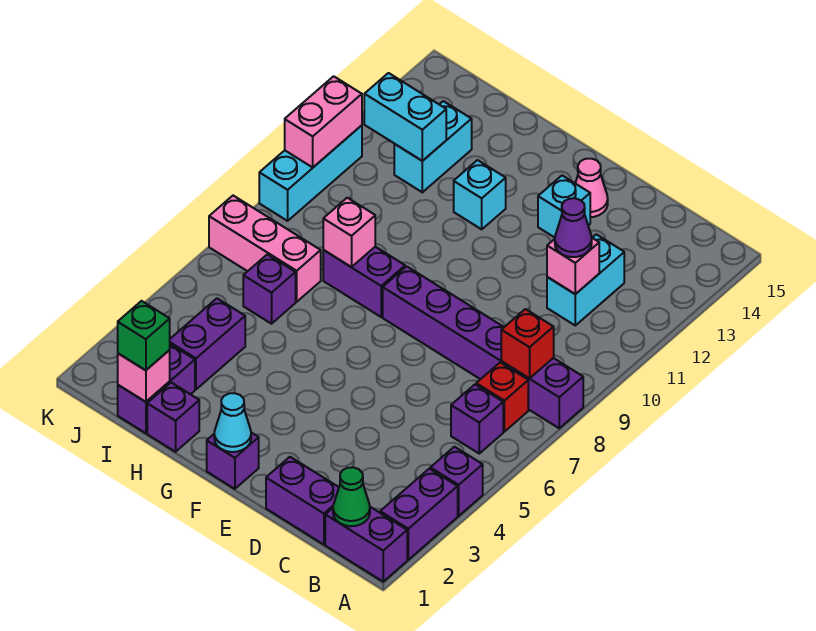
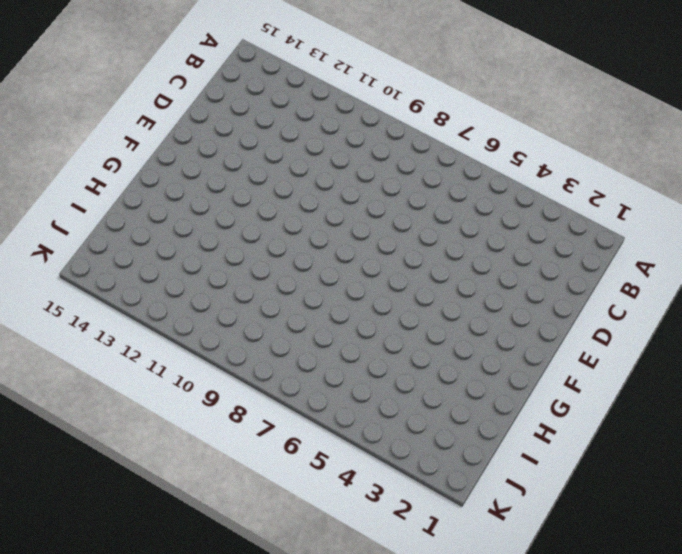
none -> purple brick A1:B1 level 1
none -> purple brick A2:A3 level 1
none -> purple brick A4 level 1
none -> purple brick A8:F8 level 1

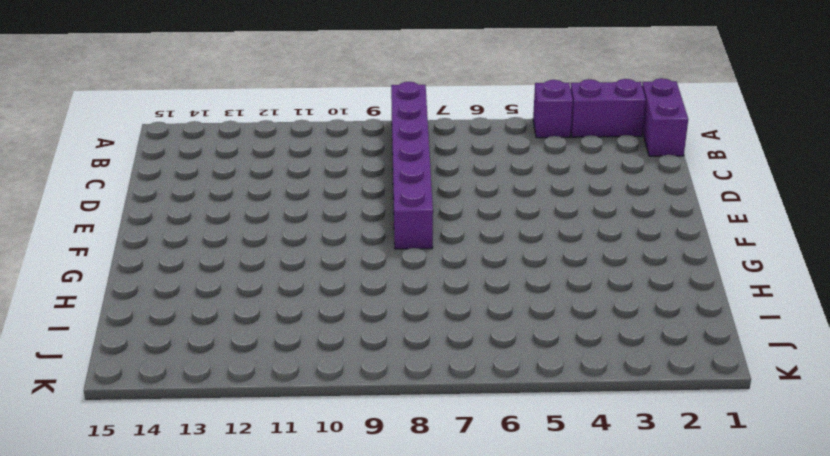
none -> purple brick B6 level 1
none -> red brick B7 level 1
none -> purple brick C1:D1 level 1
none -> cyan brick C11:C12 level 1

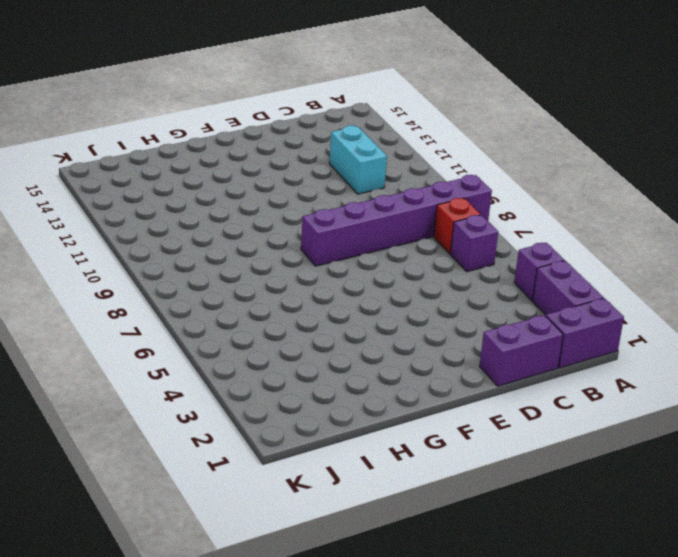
none -> cyan brick E13 level 1
none -> pink cone E14 level 1
none -> purple brick F1 level 1
none -> purple brick G8:H8 level 1

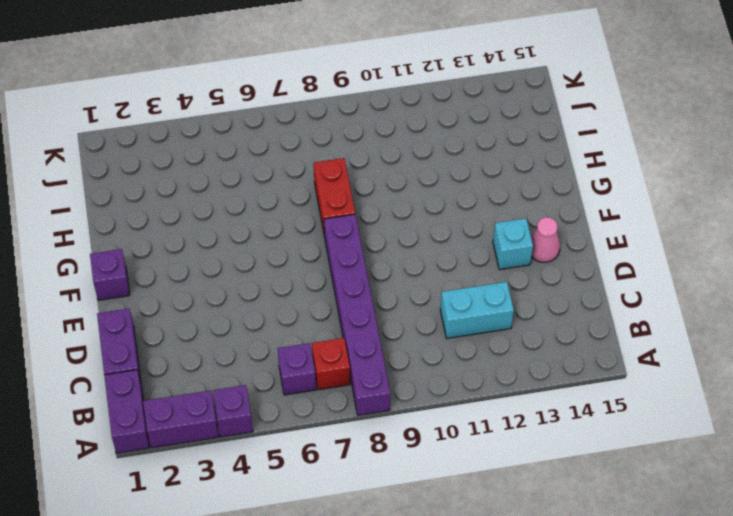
red brick G8:H8 level 1 -> purple brick G8:H8 level 1
none -> cyan brick G12 level 1
none -> purple brick H1 level 1
none -> purple brick I1:I2 level 1
none -> purple brick I3:I4 level 1

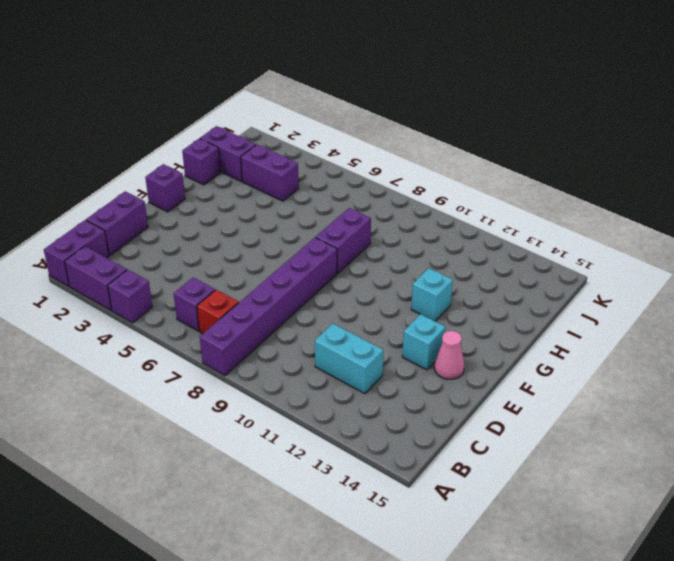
none -> purple brick I6 level 1
none -> pink brick I7:K7 level 1
none -> cyan brick I12:I13 level 1
none -> cyan brick K9:K11 level 1

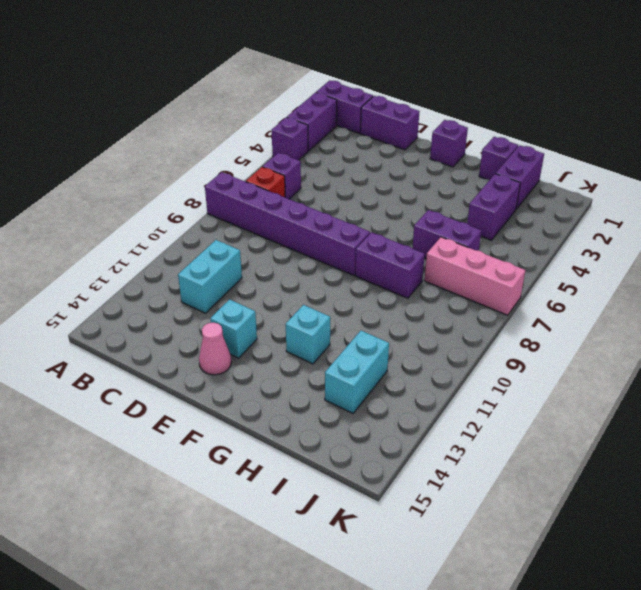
purple brick H6:I6 level 1 -> purple brick I6 level 1
none -> cyan brick K9:K11 level 1
none -> green cone B1 level 2
none -> red brick B8 level 2
none -> pink brick C11 level 2

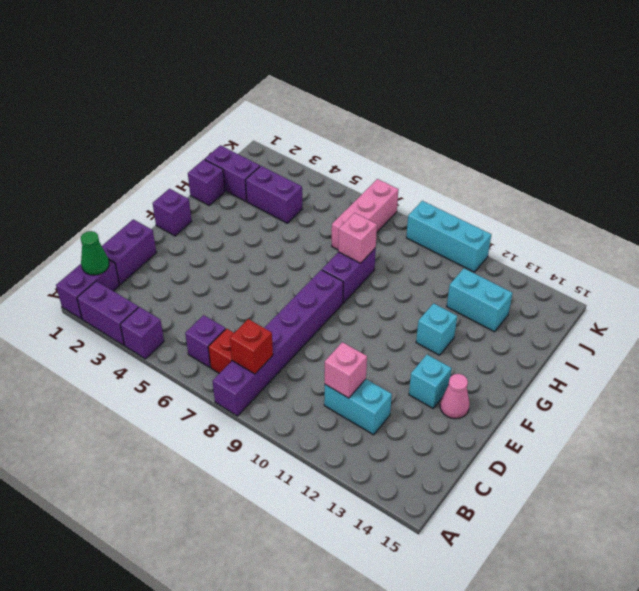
none -> purple brick I6 level 1
none -> cyan cone F1 level 2
none -> pink brick I1 level 2
none -> cyan brick I12:J12 level 2

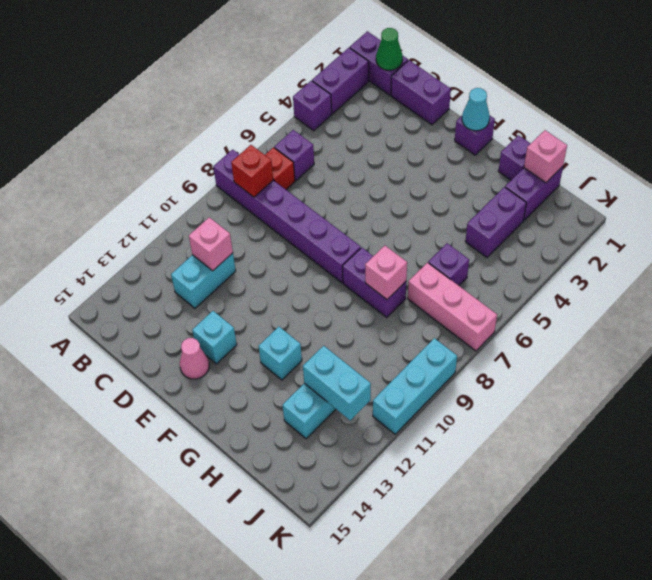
none -> pink brick K10:K11 level 2
none -> purple cone C11 level 3
none -> green brick I1 level 3

